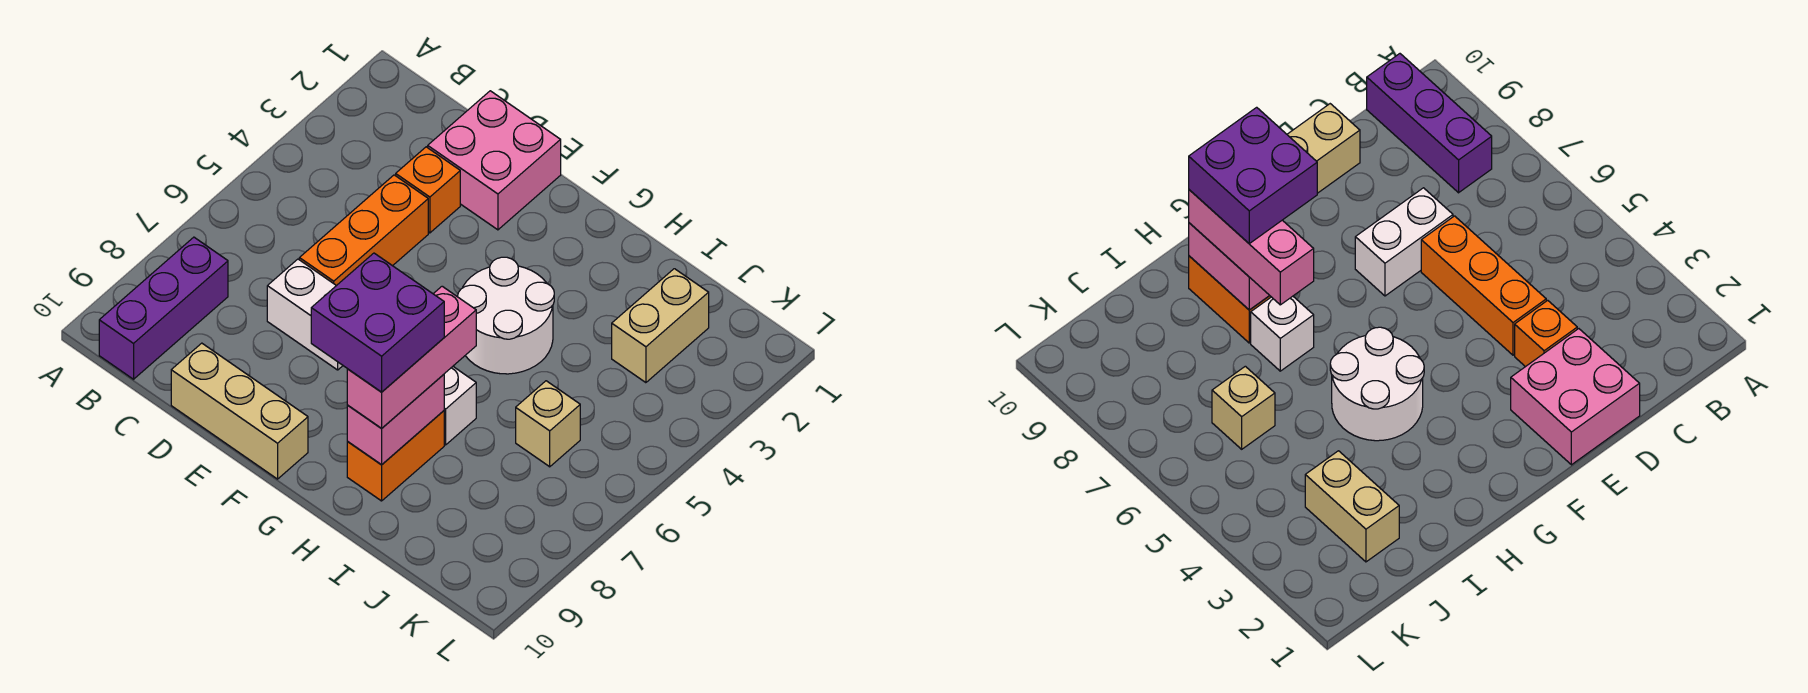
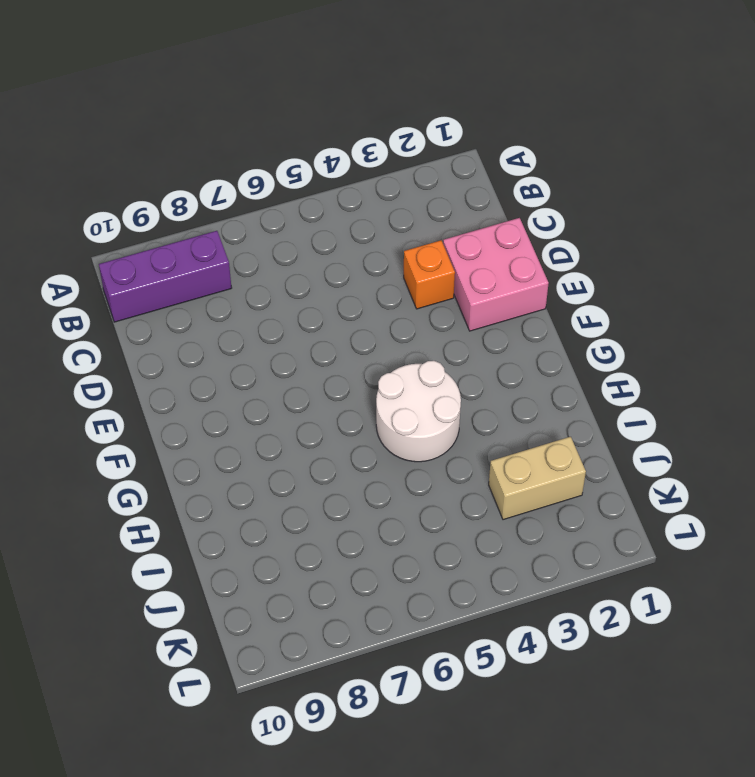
none -> orange brick D4:D6 level 1
none -> white brick D7:E7 level 1
none -> tan brick D10:F10 level 1

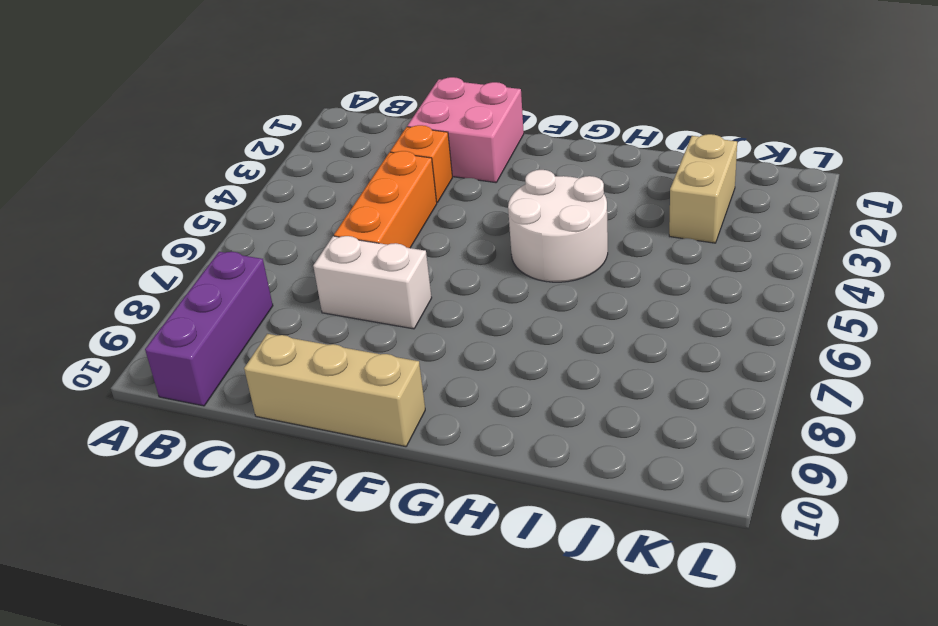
none -> white brick H7 level 1
none -> orange brick H8:H9 level 1
none -> tan brick J6 level 1

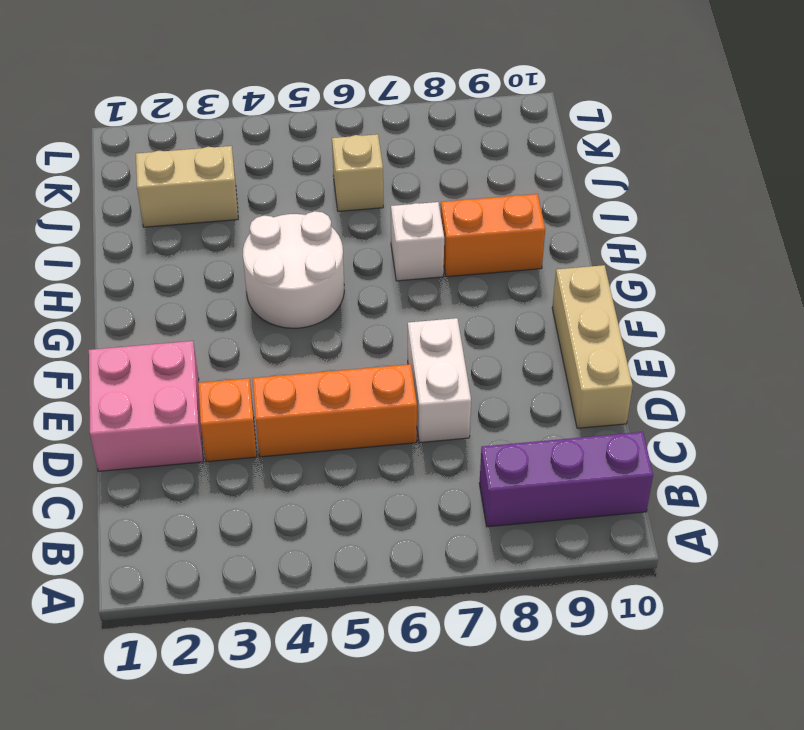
none -> pink brick H8:H9 level 2
none -> pink brick H7:H9 level 3
none -> purple brick G8:H9 level 4

